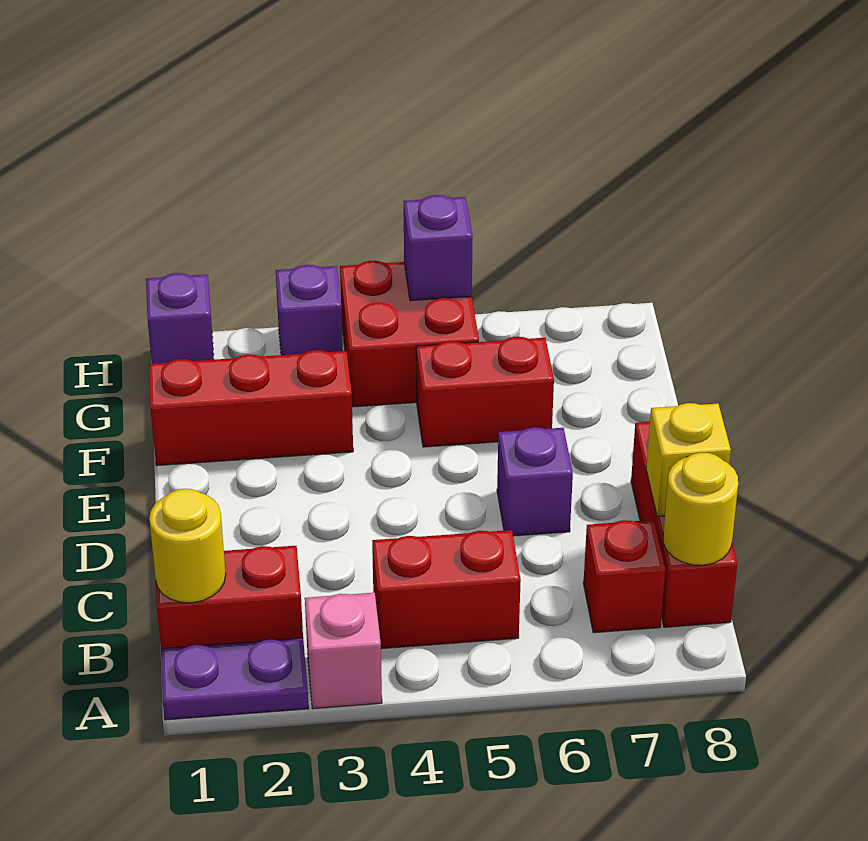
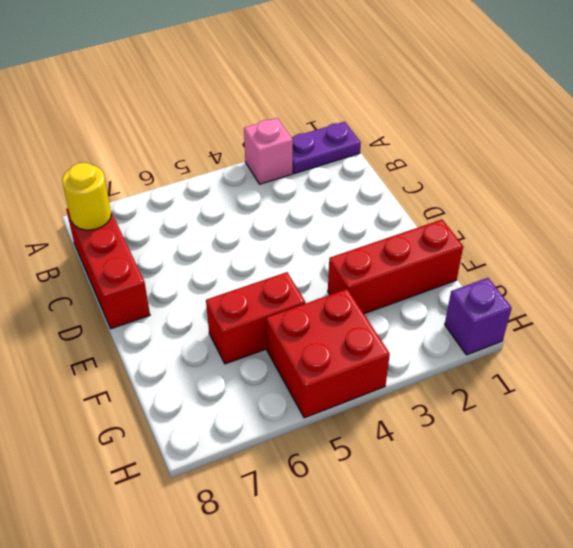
none -> red brick B1:B2 level 1
none -> red brick B4:B5 level 1
none -> red brick B7 level 1

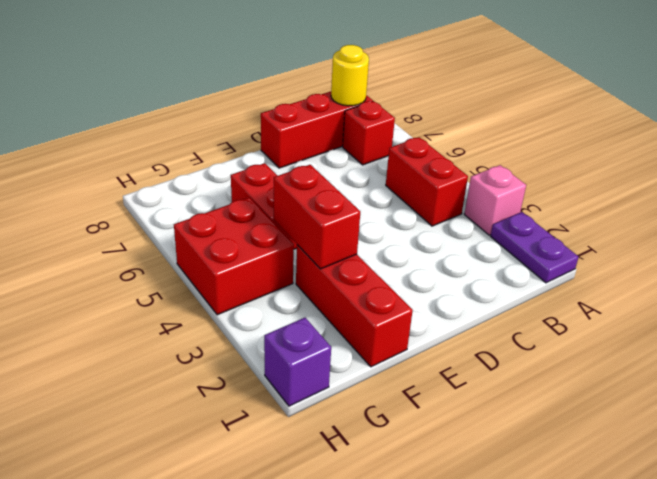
red brick F3:F4 level 2 -> red brick B1:B2 level 1
none -> purple brick D6 level 1
none -> purple brick H3 level 1
none -> yellow round brick B1 level 2

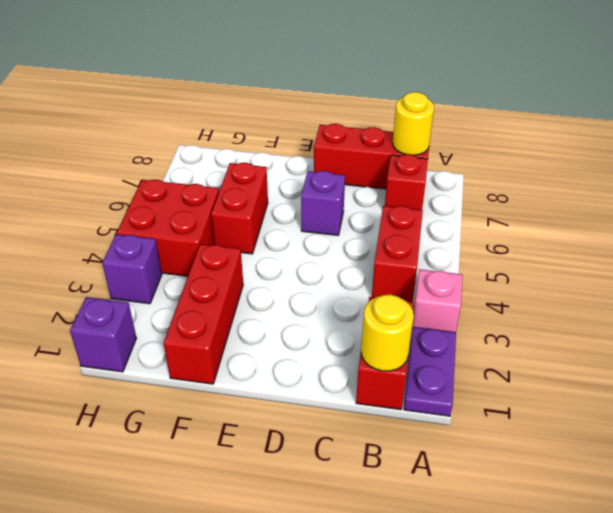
none -> yellow brick C8 level 2
none -> purple brick H5 level 2

